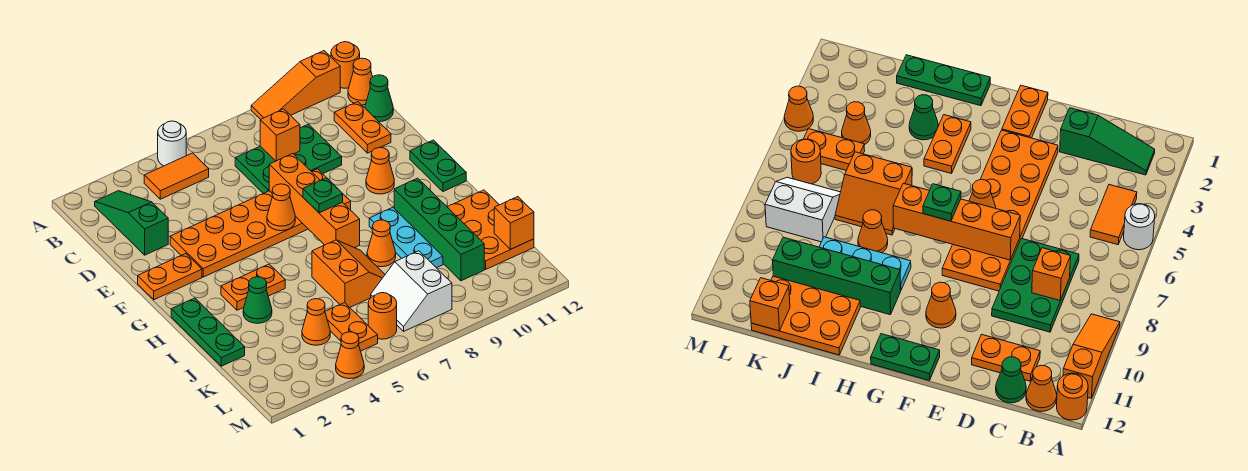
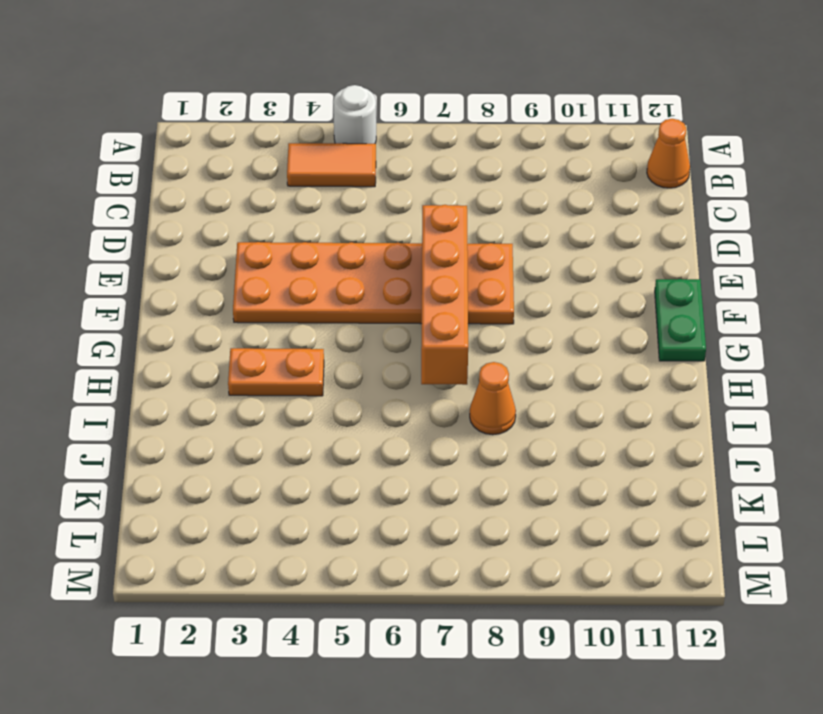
none -> orange slope A9:A11 level 1 top 11
none -> orange round brick A12 level 1
none -> green slope B2:D2 level 1 top D
none -> green plate C7:D9 level 1

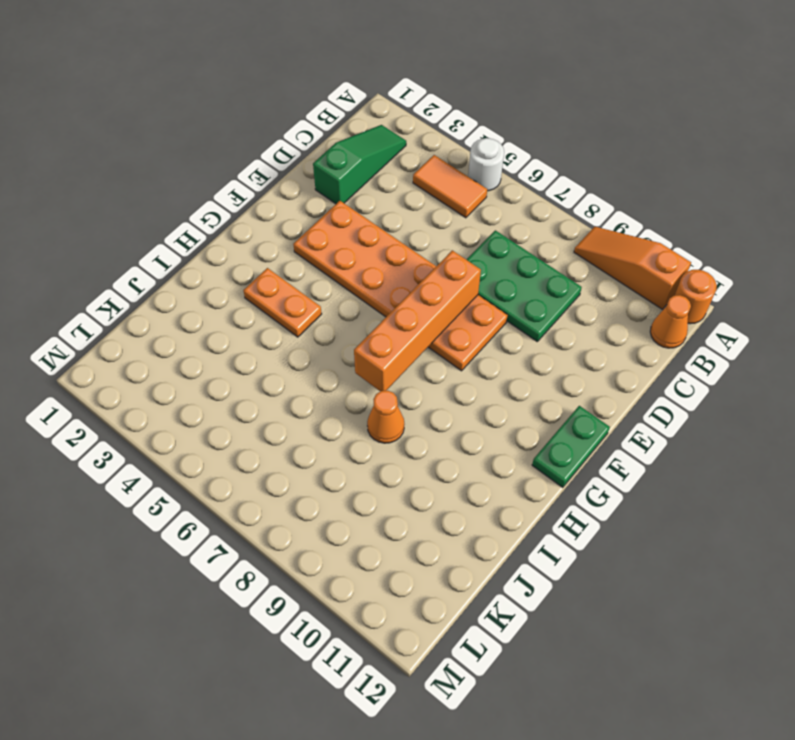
none -> orange plate C11:D11 level 1
none -> green cone C12 level 1
none -> orange plate F1:F2 level 1
none -> orange cone F10 level 1

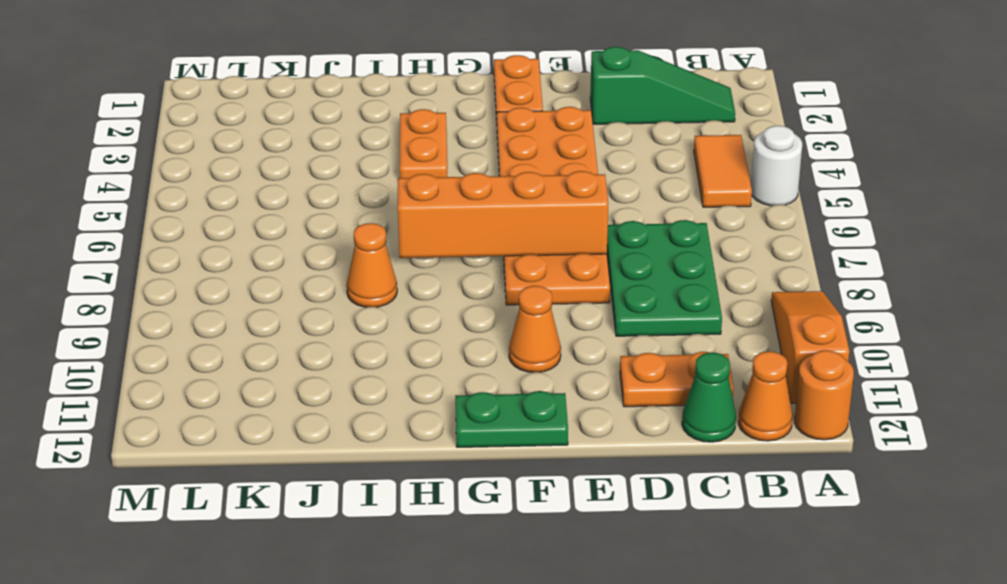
none -> green plate H1:J1 level 1
none -> cyan plate H9:J9 level 1
none -> green brick H10:K10 level 1
none -> green cone I3 level 1

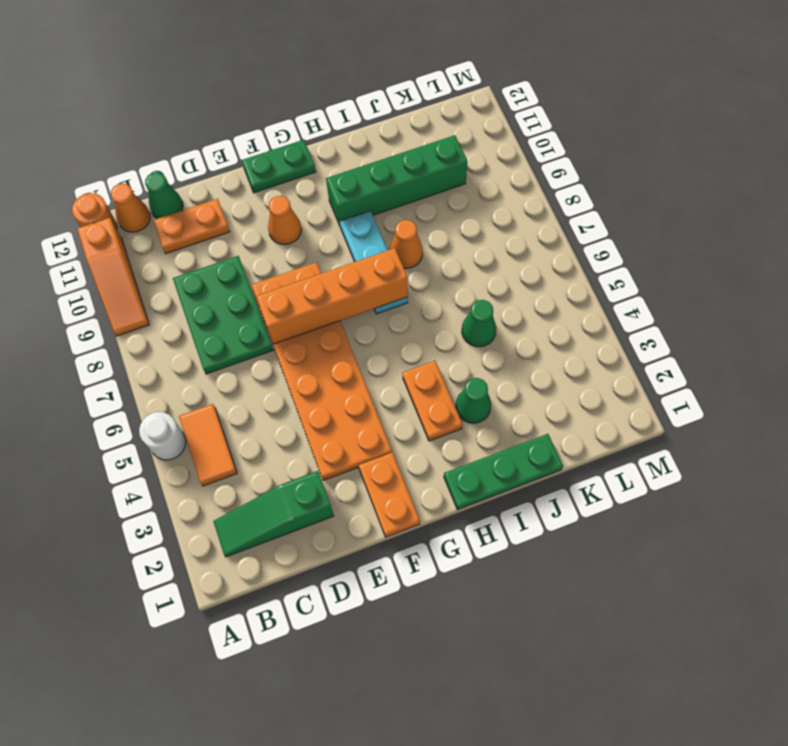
cyan plate H7:H9 level 1 -> cyan plate H9:J9 level 1
green cone J5 level 1 -> none
none -> orange slope I6:J7 level 1 top 6
none -> orange plate I11:K12 level 1
none -> orange cone K4 level 1
none -> orange plate K5:L5 level 1

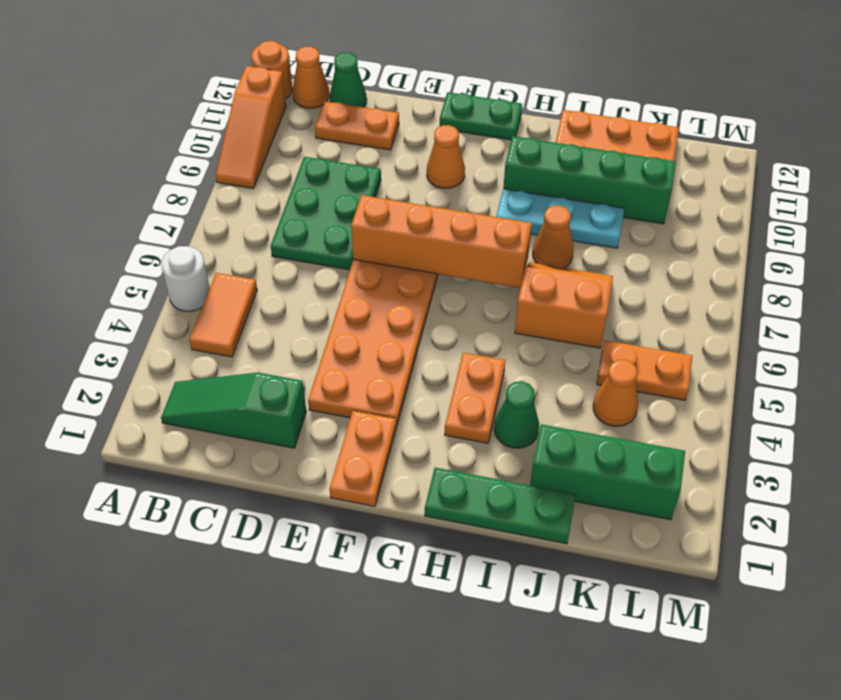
green brick J2:L2 level 1 -> none
none -> white slope K7:L8 level 1 top 8
none -> orange round brick L6 level 1
none -> orange cone M4 level 1
none -> orange brick C8 level 2

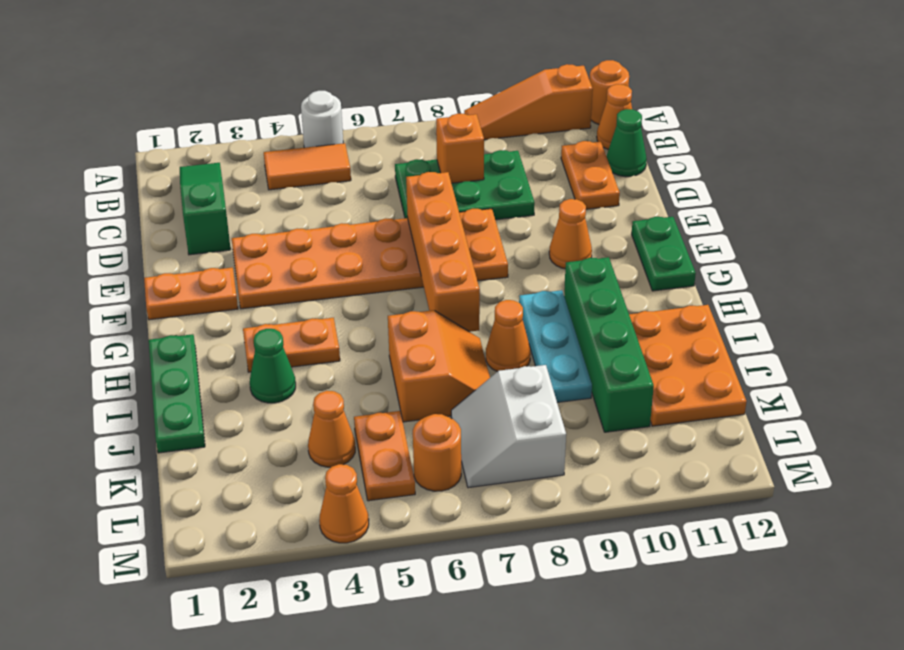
none -> orange cone F6 level 2
none -> orange brick K12 level 2
none -> green plate G7 level 3

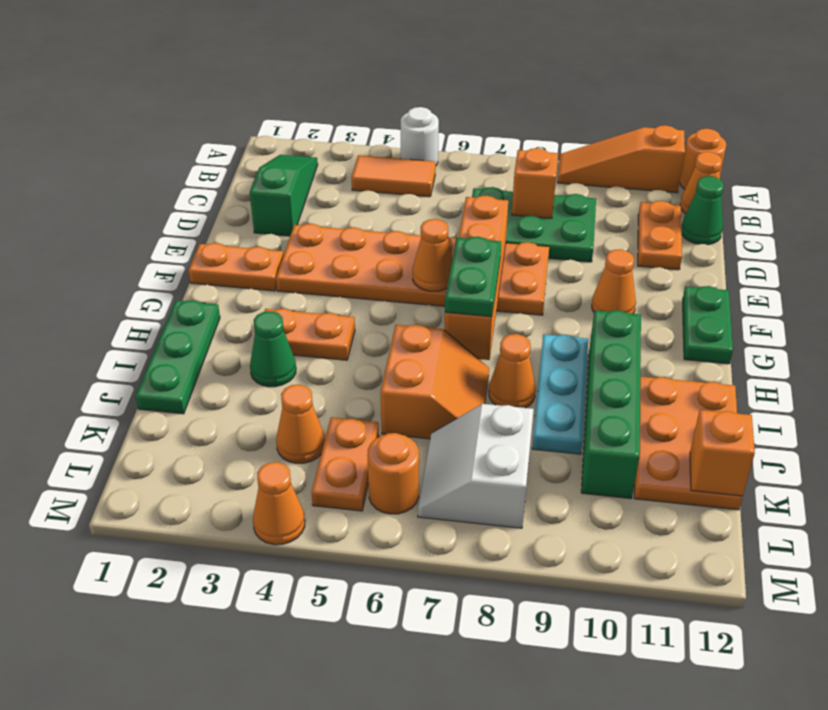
green plate G7:H7 level 3 -> green plate G7 level 3

